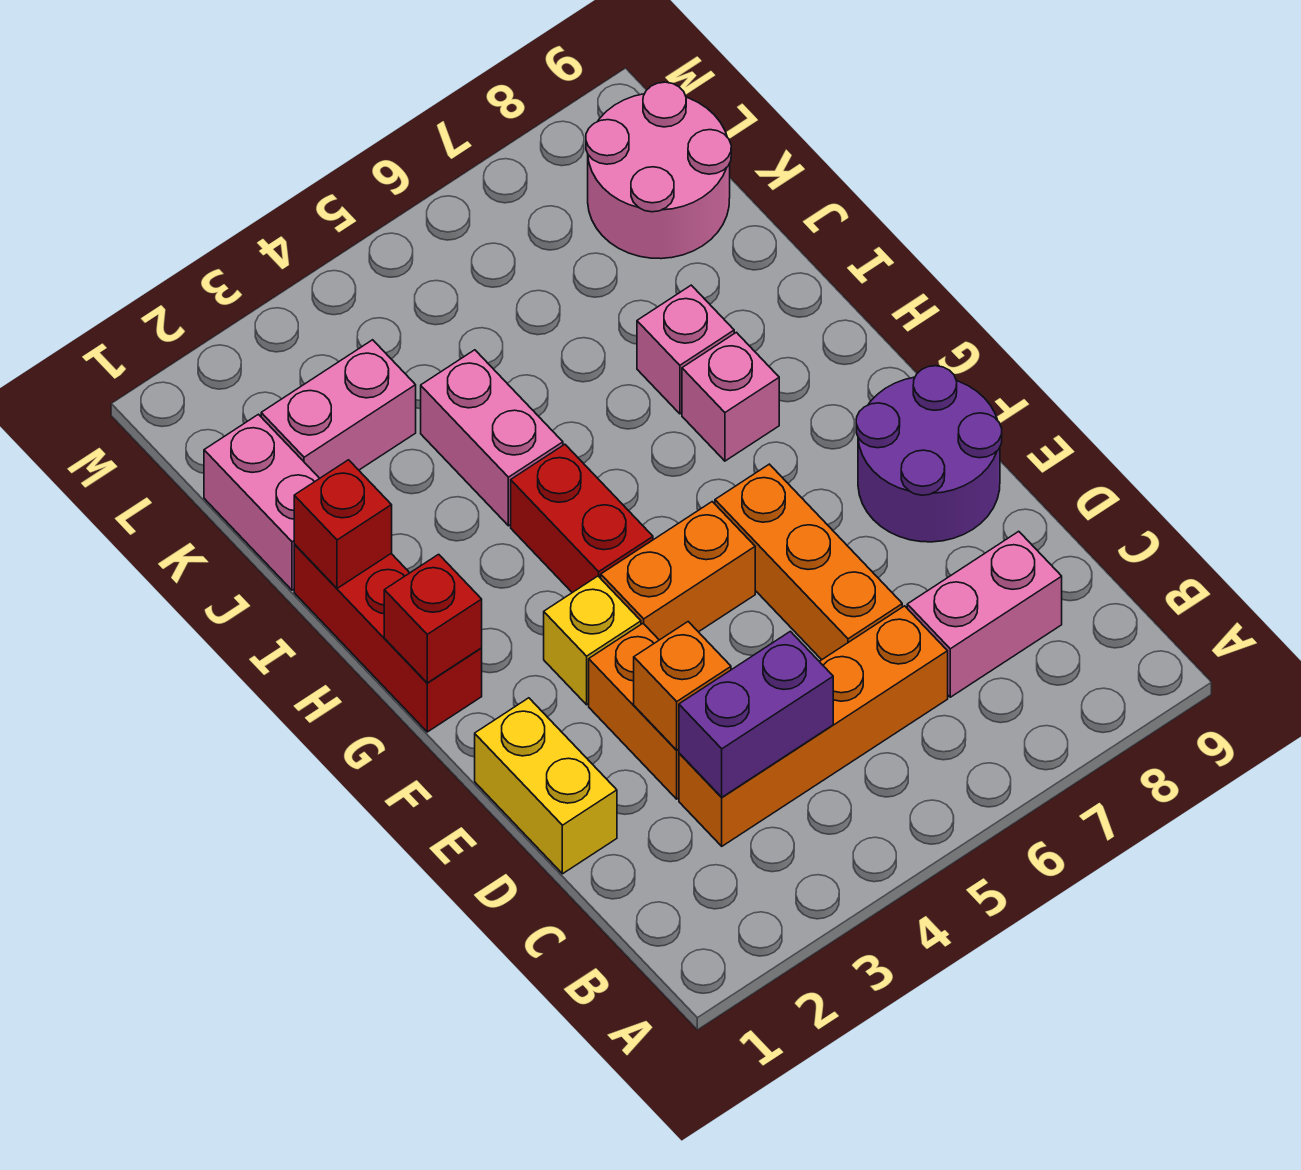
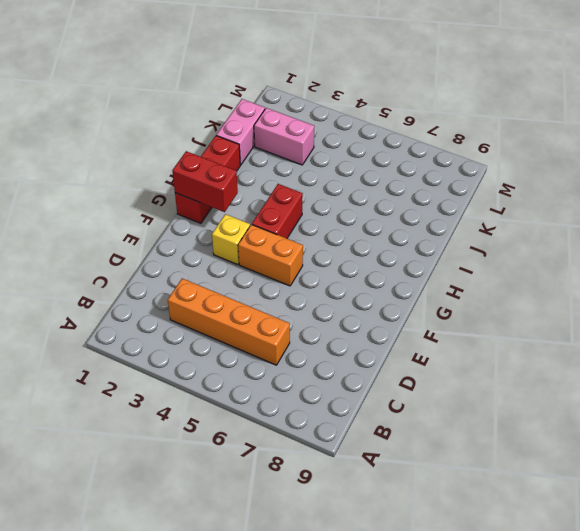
red brick G1:G2 level 2 -> red brick G1 level 2
none -> pink brick C7:C8 level 1
none -> yellow brick D1:E1 level 1
none -> orange brick D3:E3 level 1

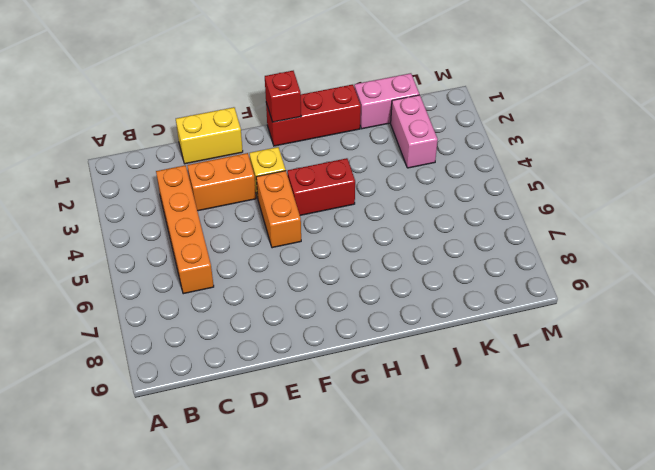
none -> pink brick C7:C8 level 1
none -> orange brick D6:F6 level 1
none -> purple round brick E8:F9 level 1

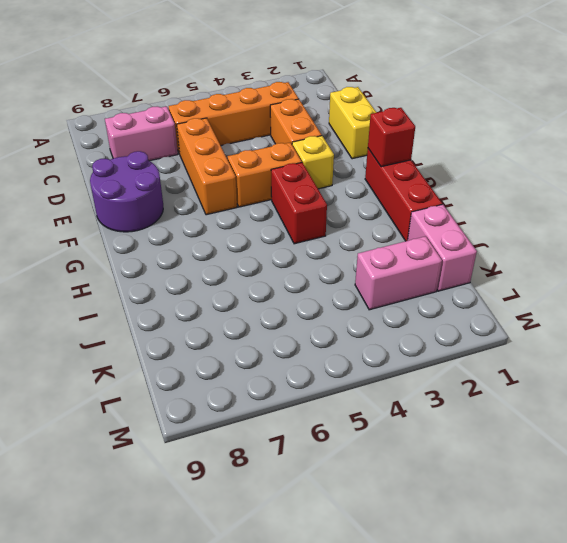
none -> pink brick H7 level 1
none -> pink brick I4:J4 level 1
none -> pink brick I7 level 1

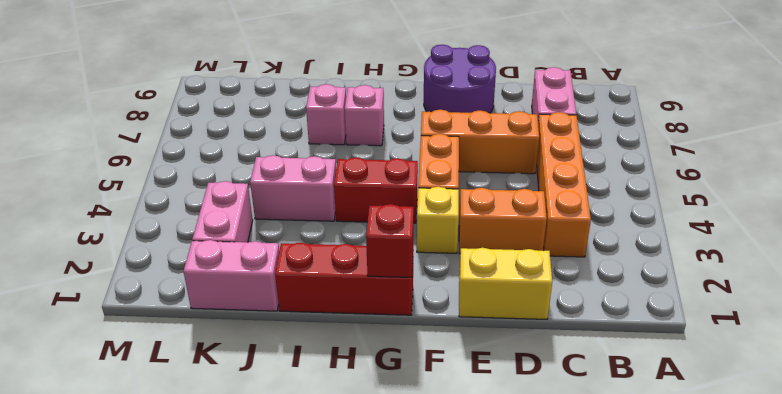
none -> pink round brick K8:L9 level 1
none -> purple brick C3:C4 level 2
none -> orange brick D3 level 2

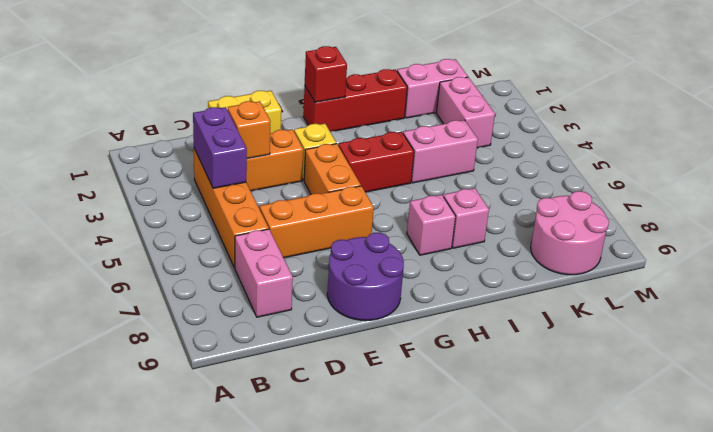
none -> red brick I1 level 2

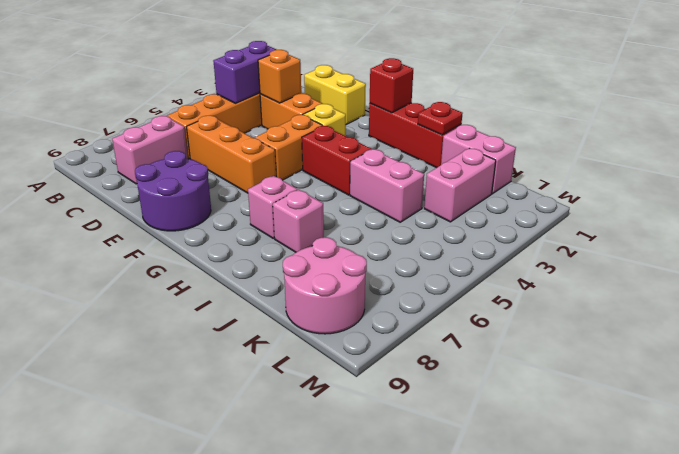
red plate I1 level 2 -> red brick I1 level 2

